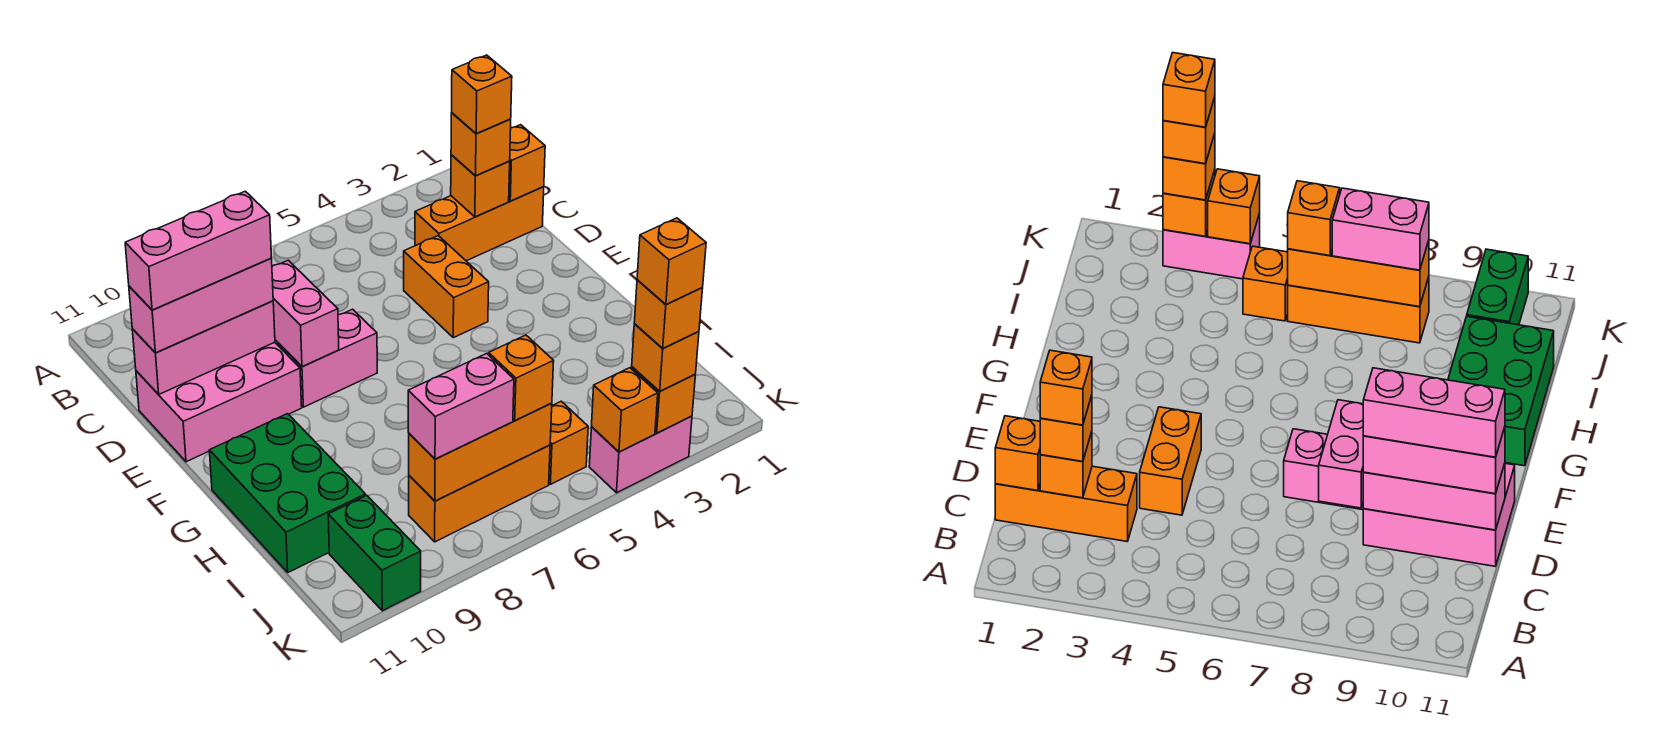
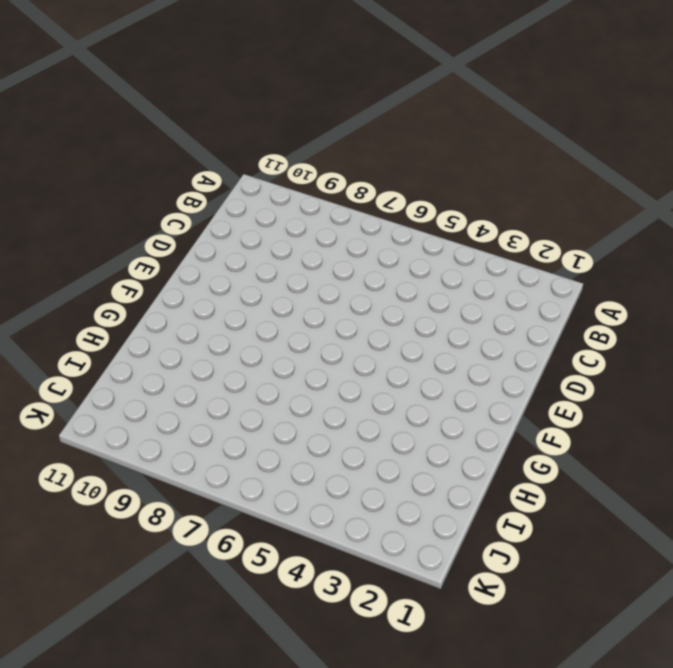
none -> orange brick C1:C3 level 1
none -> orange brick D4:E4 level 1
none -> pink brick D9:E11 level 1

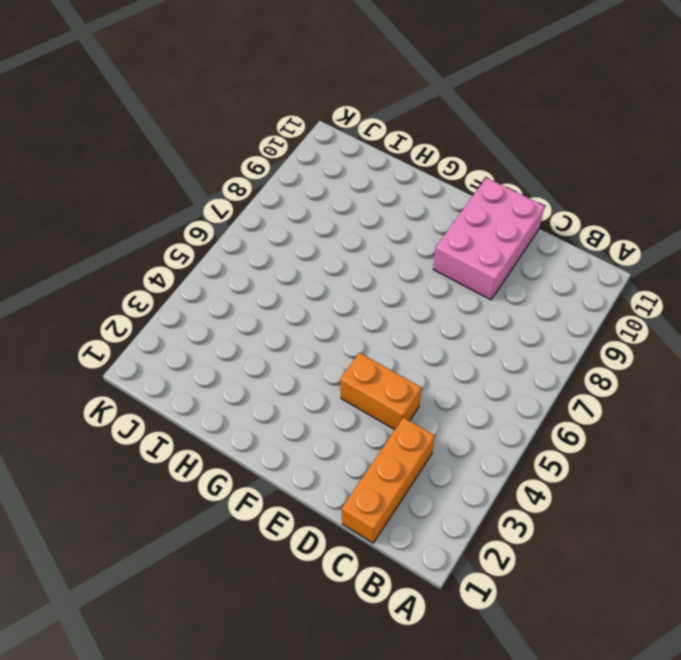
none -> pink brick E7:E8 level 1
none -> green brick G10:I11 level 1
none -> orange brick J5 level 1

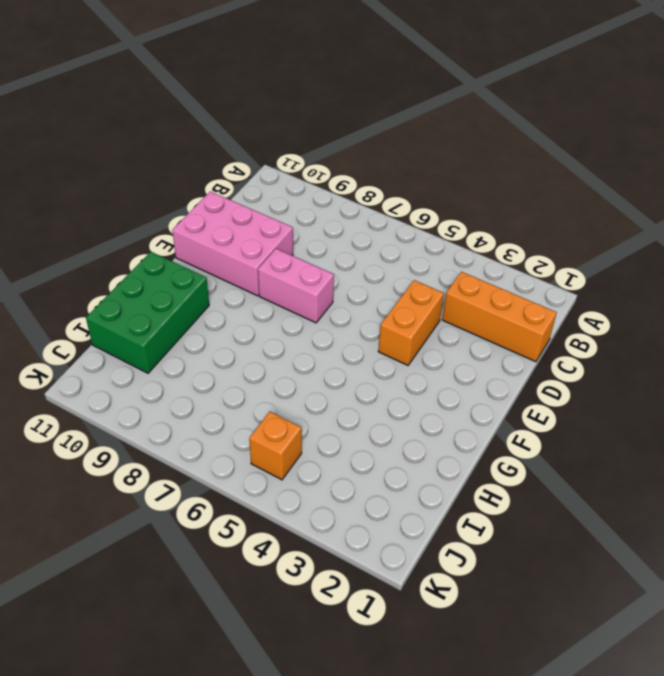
none -> orange brick J6:J8 level 1
none -> green brick J10:K10 level 1
none -> pink brick K3:K4 level 1

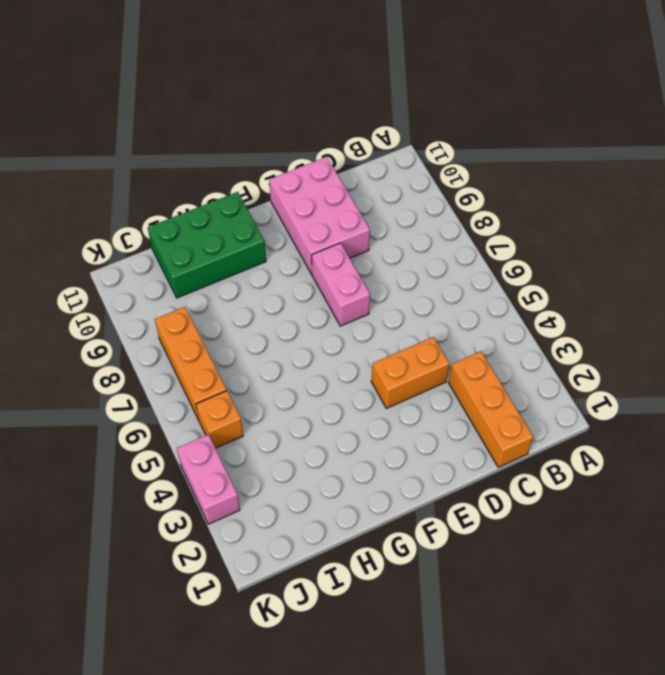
none -> green brick J10:K10 level 1
none -> orange brick C1 level 2
none -> orange brick C2 level 2

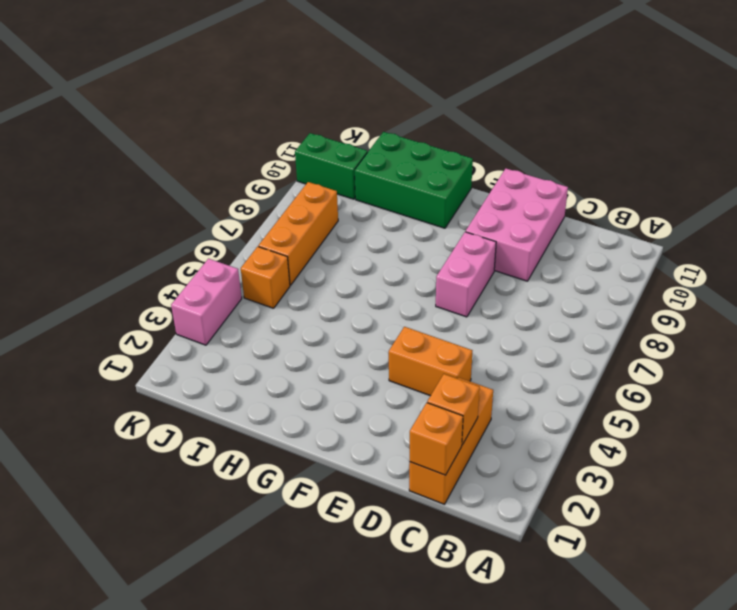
none -> pink brick D8:E8 level 2
none -> pink brick D9:D11 level 2
none -> orange brick J6:J8 level 2

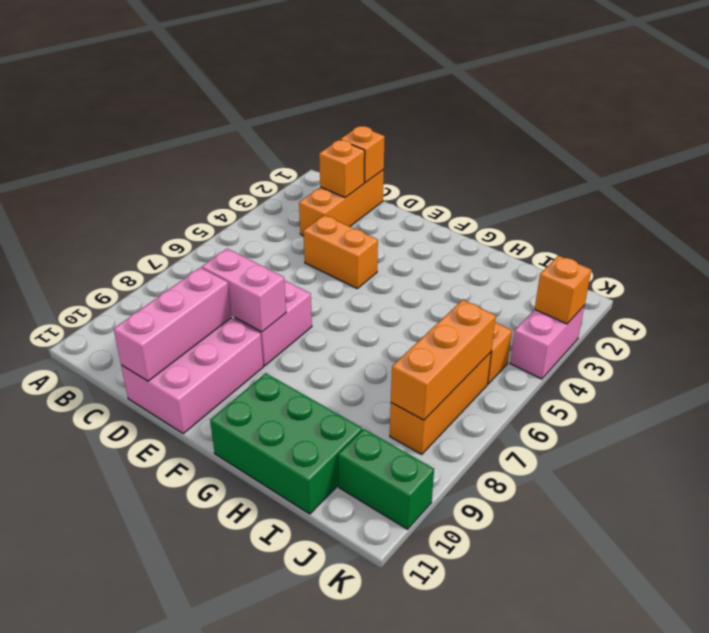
none -> orange brick K4 level 2
none -> orange brick C2 level 3
none -> pink brick D9:D11 level 3

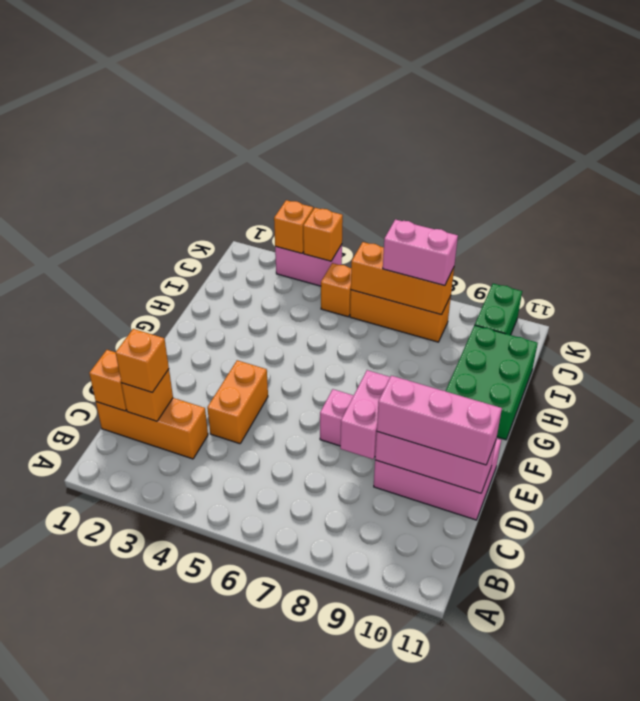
none -> orange brick J6 level 3
none -> orange brick K3 level 3
none -> orange brick C2 level 4

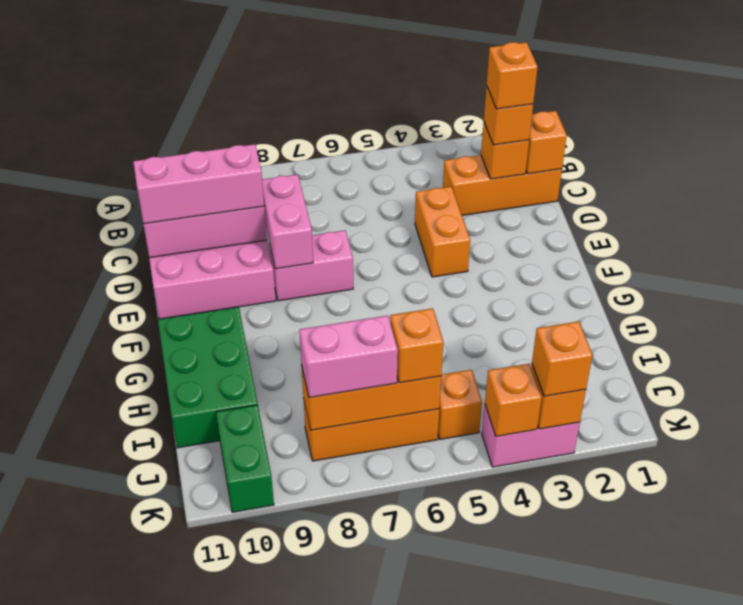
none -> pink brick D9:D11 level 4
none -> orange brick K3 level 4
none -> orange brick K3 level 5

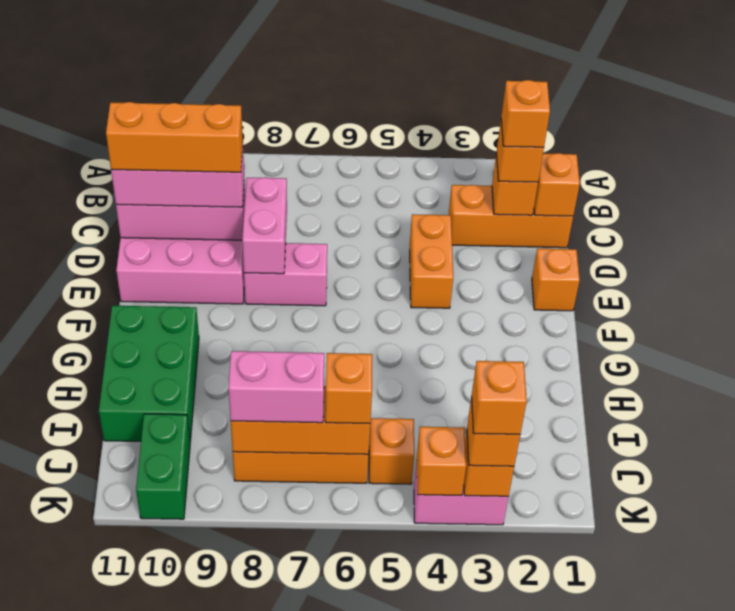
orange brick D9:D11 level 4 -> pink brick D9:D11 level 4
orange brick E1 level 1 -> orange brick K3 level 5

